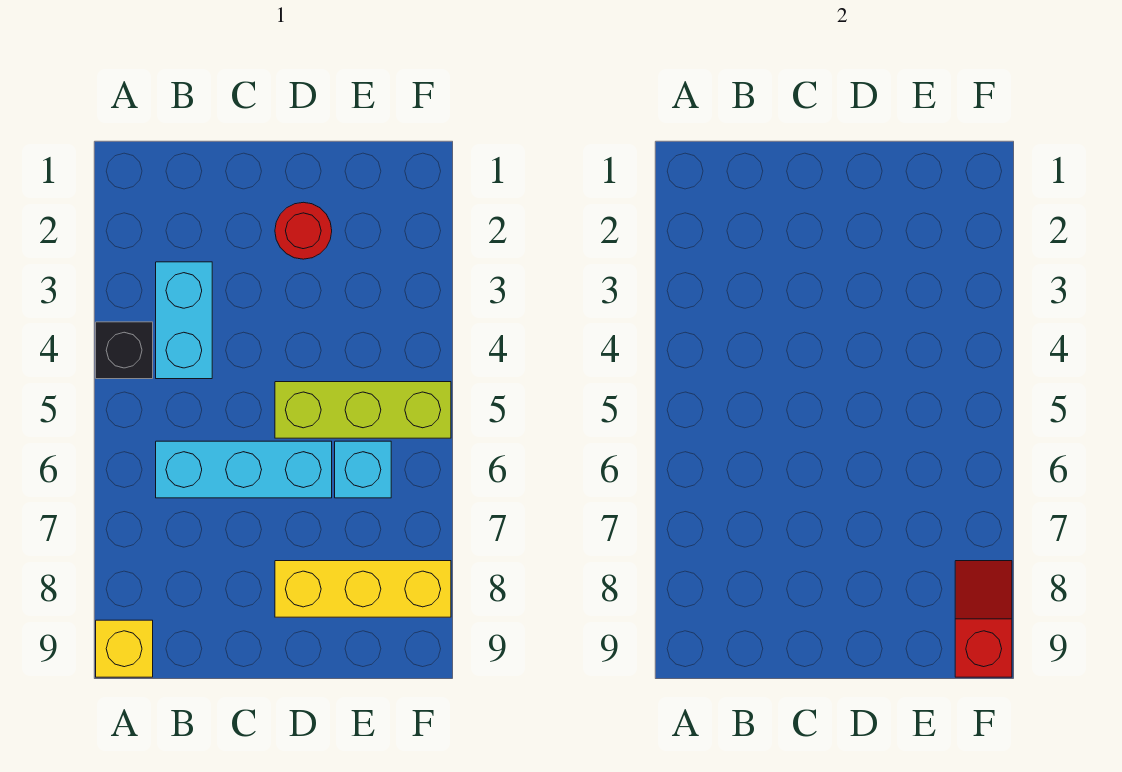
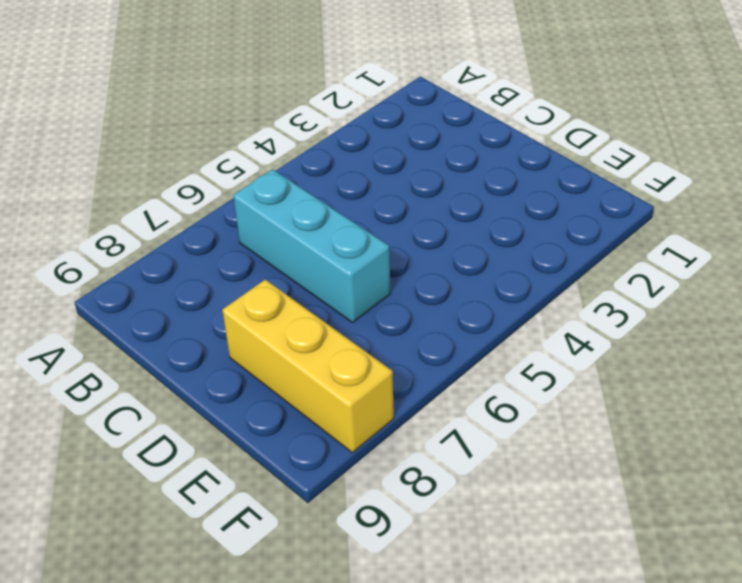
none -> black brick A4 level 1
none -> yellow brick A9 level 1

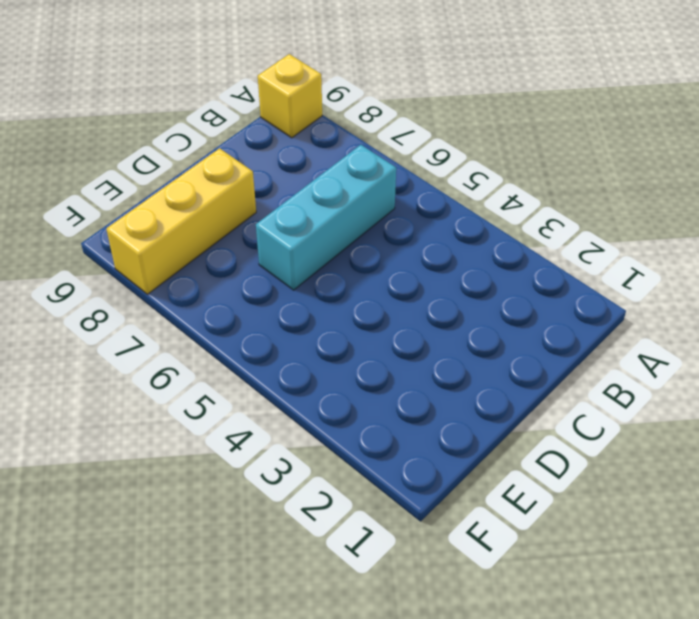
none -> black brick A4 level 1
none -> cyan brick B3:B4 level 1

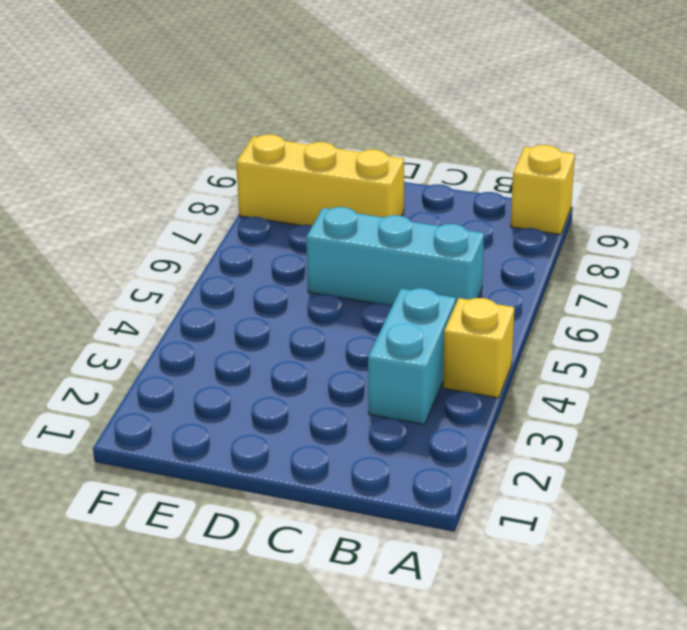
yellow brick A4 level 1 -> black brick A4 level 1
none -> red round brick D2 level 1
none -> lime brick D5:F5 level 1

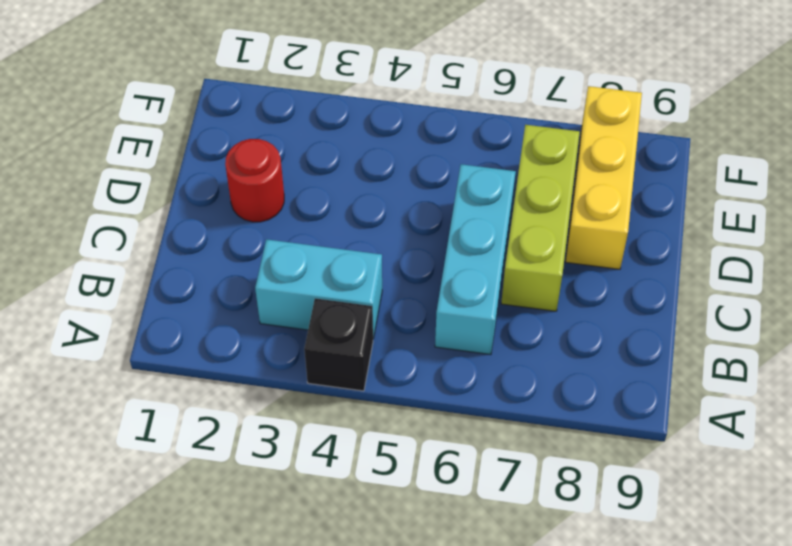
lime brick C7:E7 level 1 -> lime brick D5:F5 level 1
none -> yellow brick A9 level 1
none -> cyan brick E6 level 1

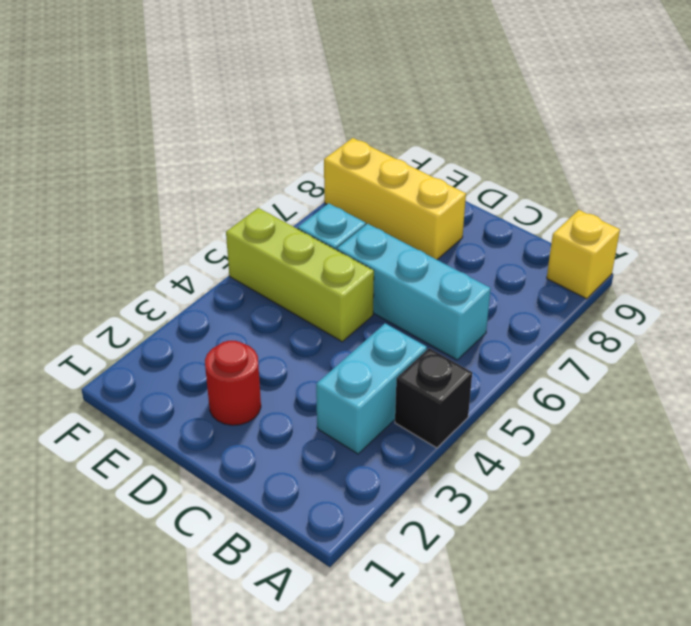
none -> red slope F8:F9 level 2 top 9

